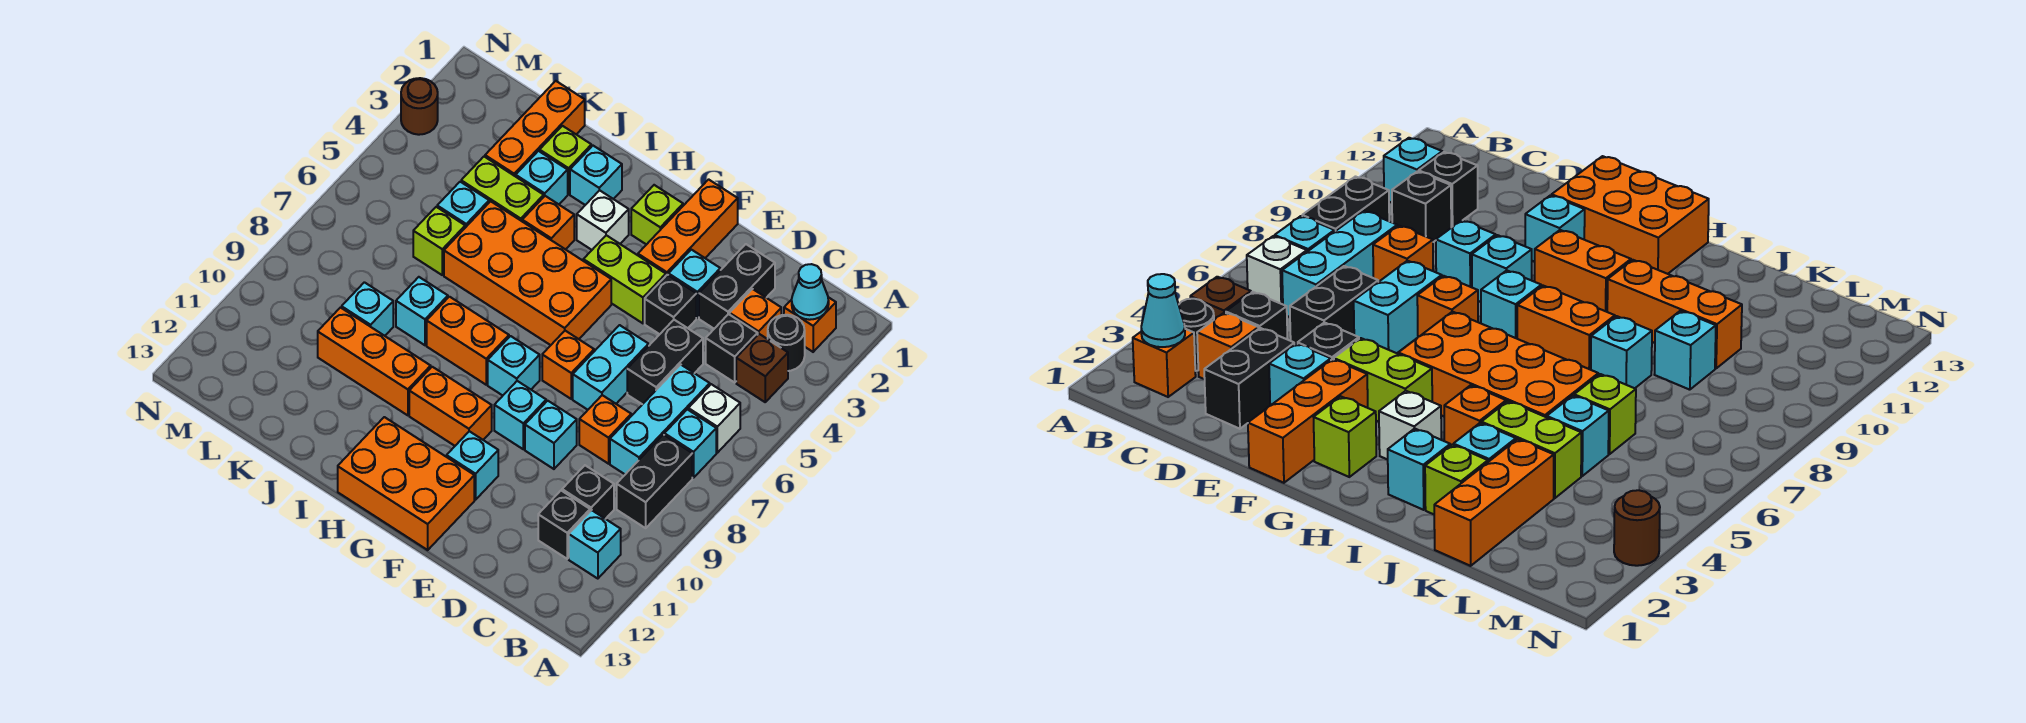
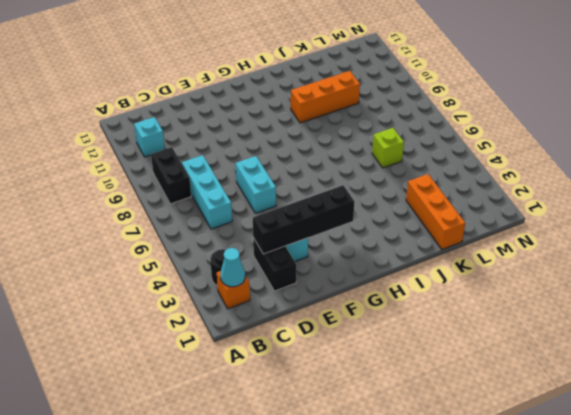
black brick D3:G3 level 2 -> none
none -> brown brick B4 level 1
none -> white brick B6 level 1
none -> cyan brick B7 level 1
none -> orange brick C3 level 1

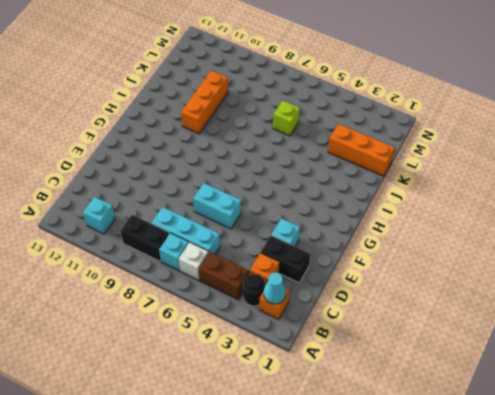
brown brick B4:B5 level 1 -> brown brick B4 level 1
none -> black brick C4 level 1
none -> black brick C10 level 1
none -> black brick C11 level 1
none -> black brick D5:D6 level 1

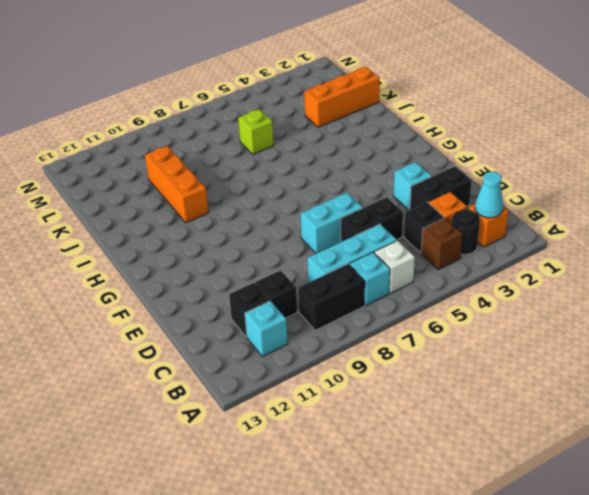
none -> orange brick D8 level 1
none -> black brick E4 level 1
none -> cyan brick E9 level 1
none -> orange brick F1:F3 level 1

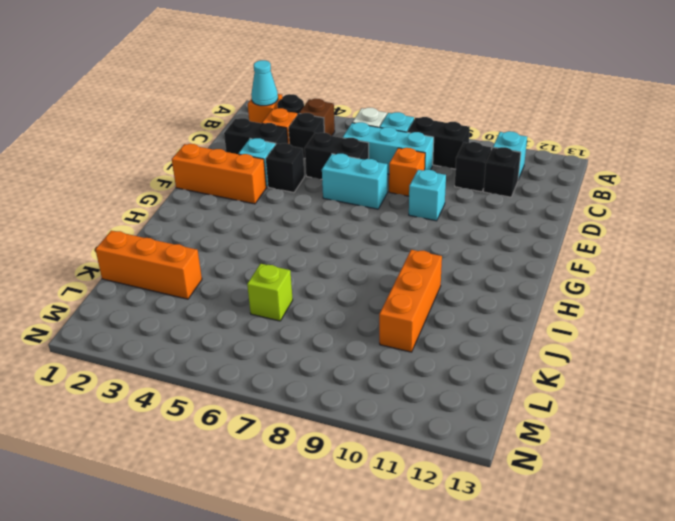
none -> lime brick F4:G4 level 1
none -> orange brick F7 level 1
none -> cyan brick F9 level 1
none -> cyan brick F11 level 1

